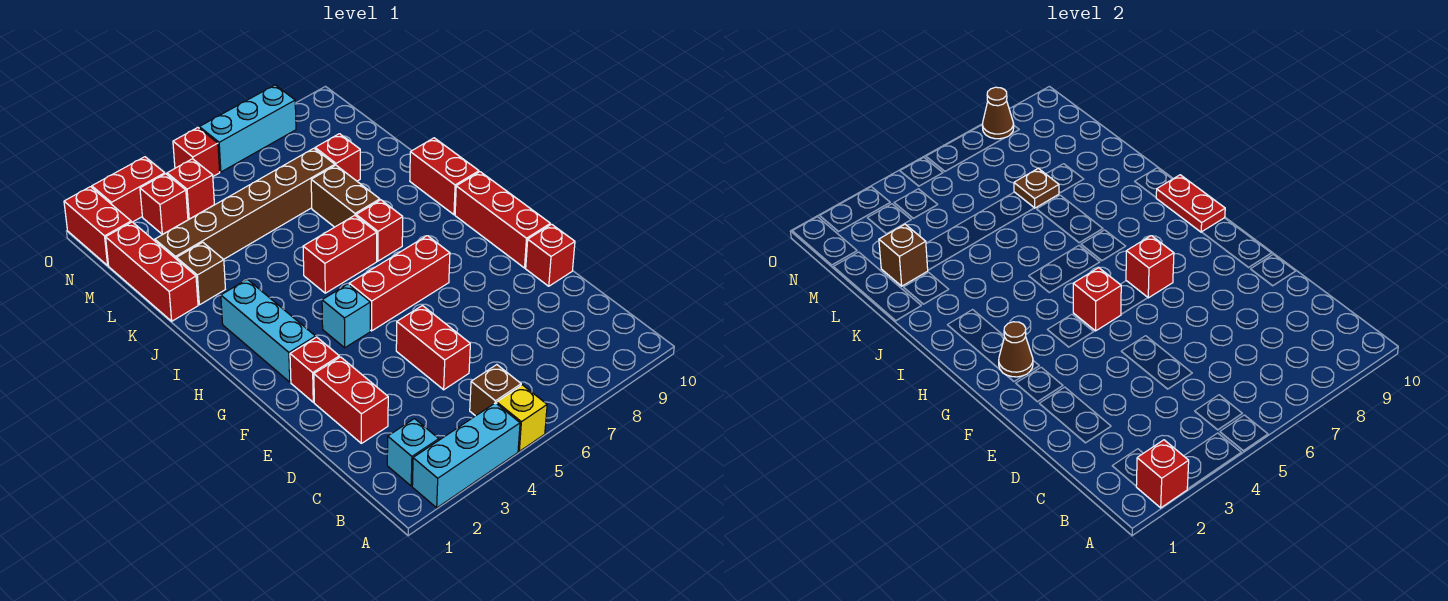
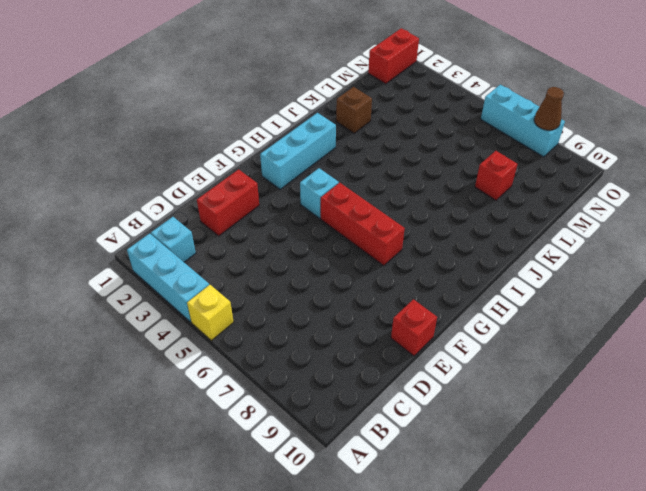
none -> brown brick B5 level 1
none -> red brick D5:E5 level 1
none -> red brick F2 level 1
none -> red brick F10:H10 level 1

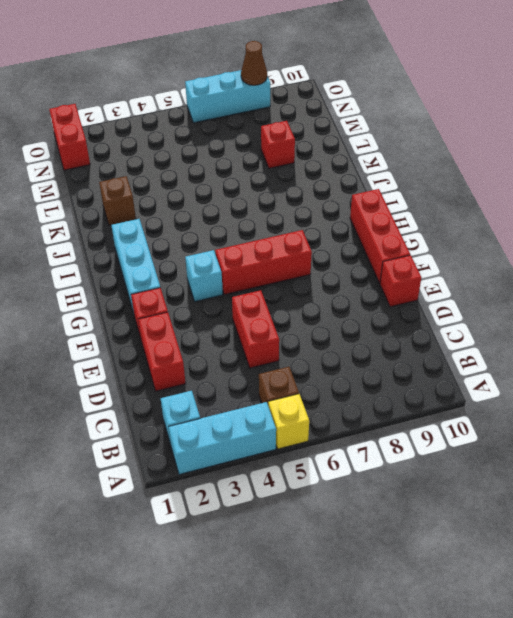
none -> red brick I5:I6 level 1
none -> red brick I7 level 1
none -> red brick I10:J10 level 1
none -> brown brick J7:K7 level 1

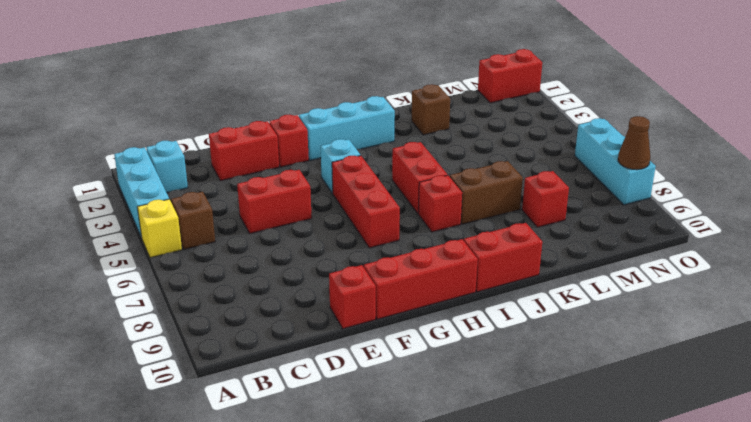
none -> red brick K1:M1 level 1
none -> brown brick L2:L7 level 1
none -> red brick N3 level 1
none -> red brick N4 level 1

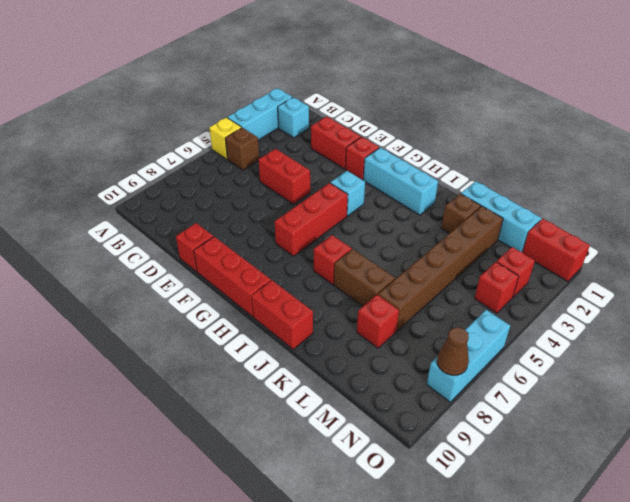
cyan brick K1:M1 level 1 -> red brick K1:M1 level 1
none -> red brick I5:I6 level 1
none -> red brick O2:O3 level 1
none -> red brick O5 level 1
none -> red brick A2 level 2

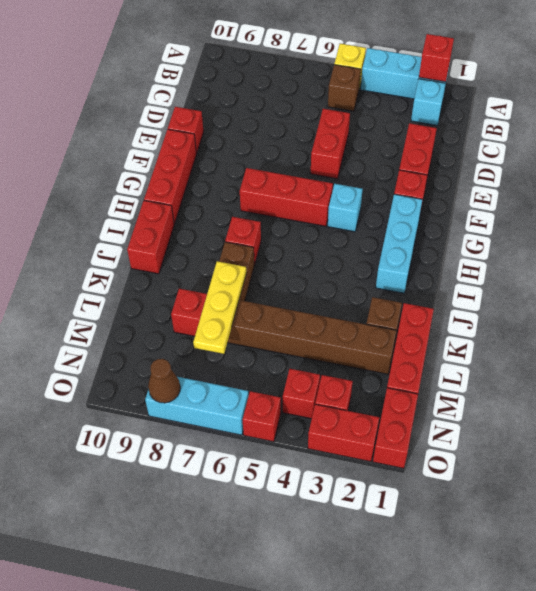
yellow plate K7:M7 level 2 -> brown plate L7 level 2
none -> red brick I5:I6 level 1
none -> brown cone G2 level 2
none -> red brick G5 level 2
none -> red brick G7 level 2

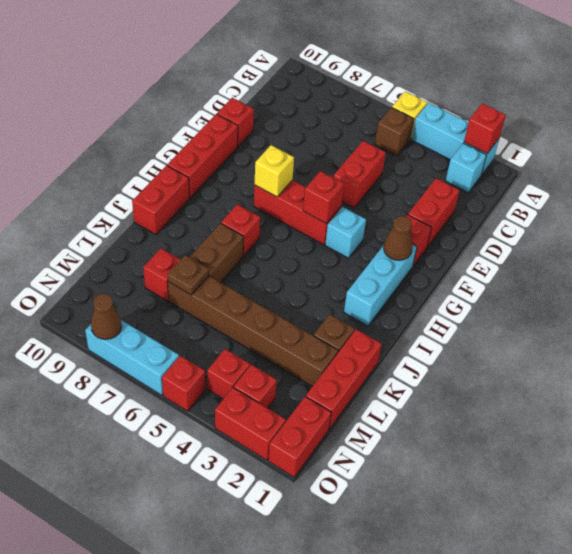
yellow brick G7 level 2 -> red brick G7 level 2
none -> red brick I5:I6 level 1
none -> red plate H10:I10 level 2
none -> brown brick L2 level 2

